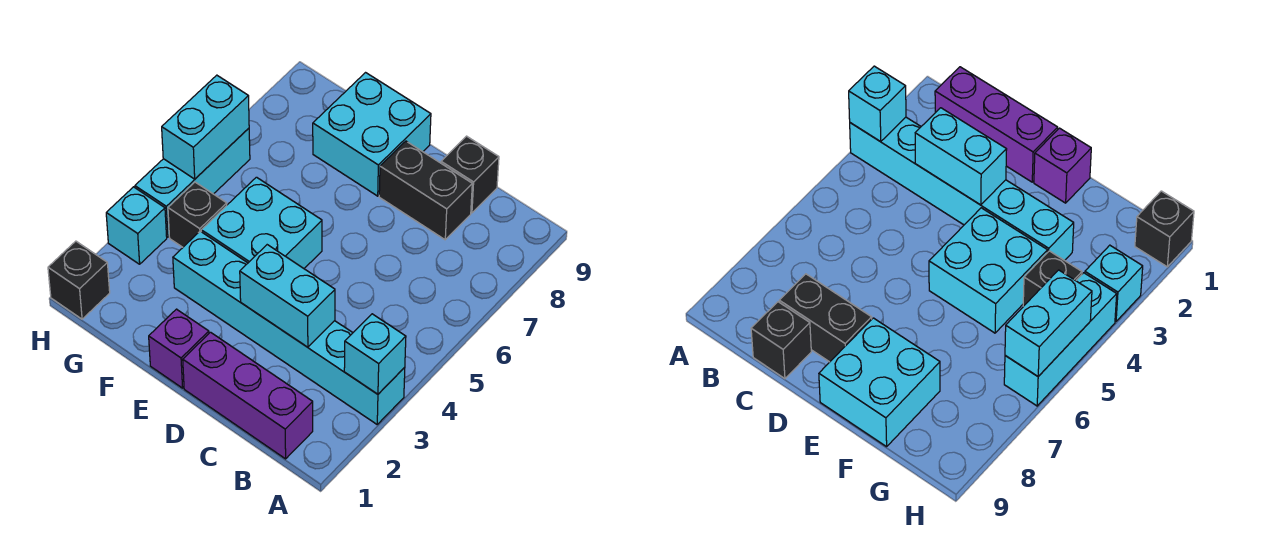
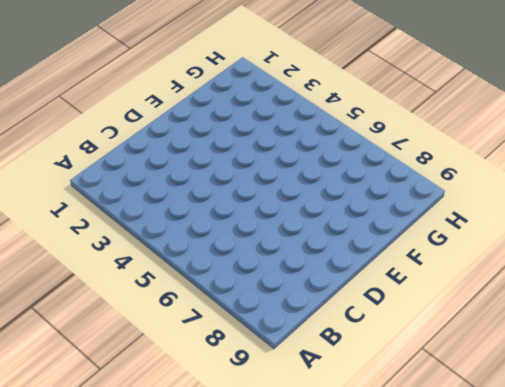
none -> cyan brick A3:F3 level 1
none -> purple brick B1:D1 level 1
none -> black brick C8:D8 level 1

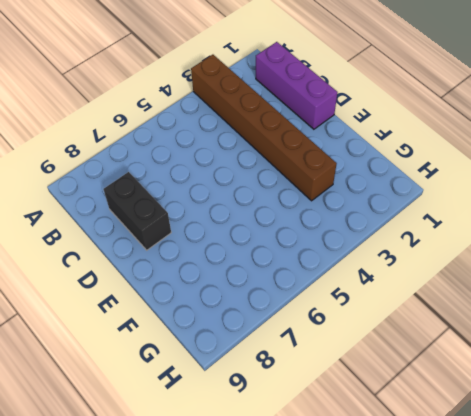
brown brick A3:F3 level 1 -> cyan brick A3:F3 level 1
none -> black brick C9 level 1
none -> purple brick E1 level 1
none -> cyan brick E4:F5 level 1

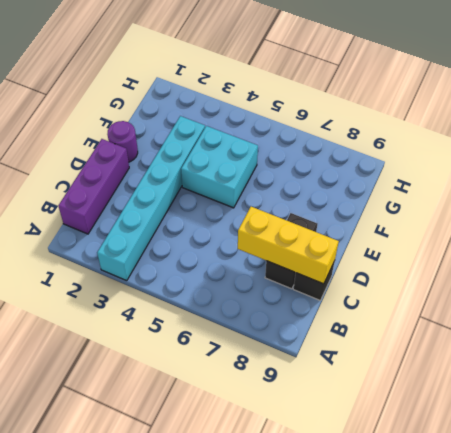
yellow brick C7:C9 level 2 -> none
purple round brick E1 level 1 -> purple brick E1 level 1
none -> cyan brick E8:F9 level 1
none -> black brick G4 level 1
none -> black brick H1 level 1

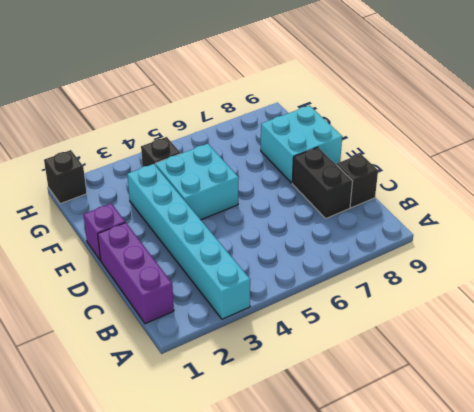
none -> cyan brick H3 level 1
none -> cyan brick H4:H6 level 1
none -> cyan brick A3 level 2

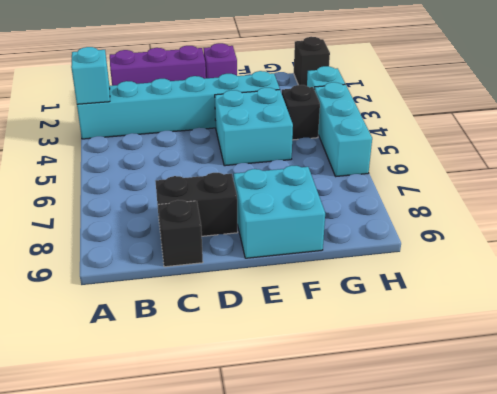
none -> cyan brick C3:D3 level 2
none -> cyan brick H5:H6 level 2

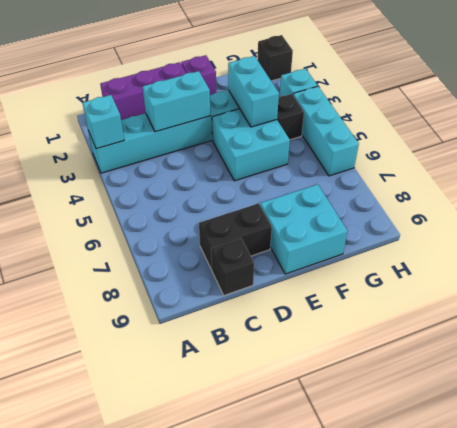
cyan brick F3:F4 level 2 -> cyan brick H5:H6 level 2

